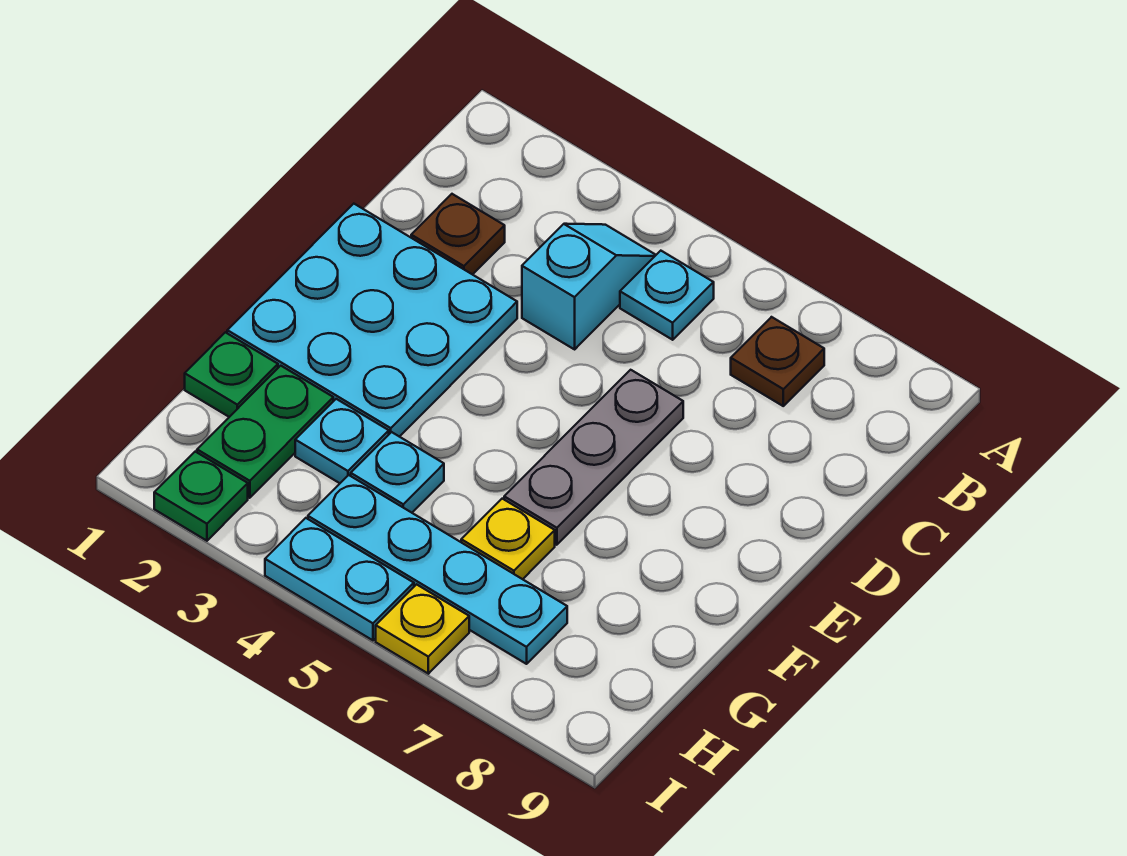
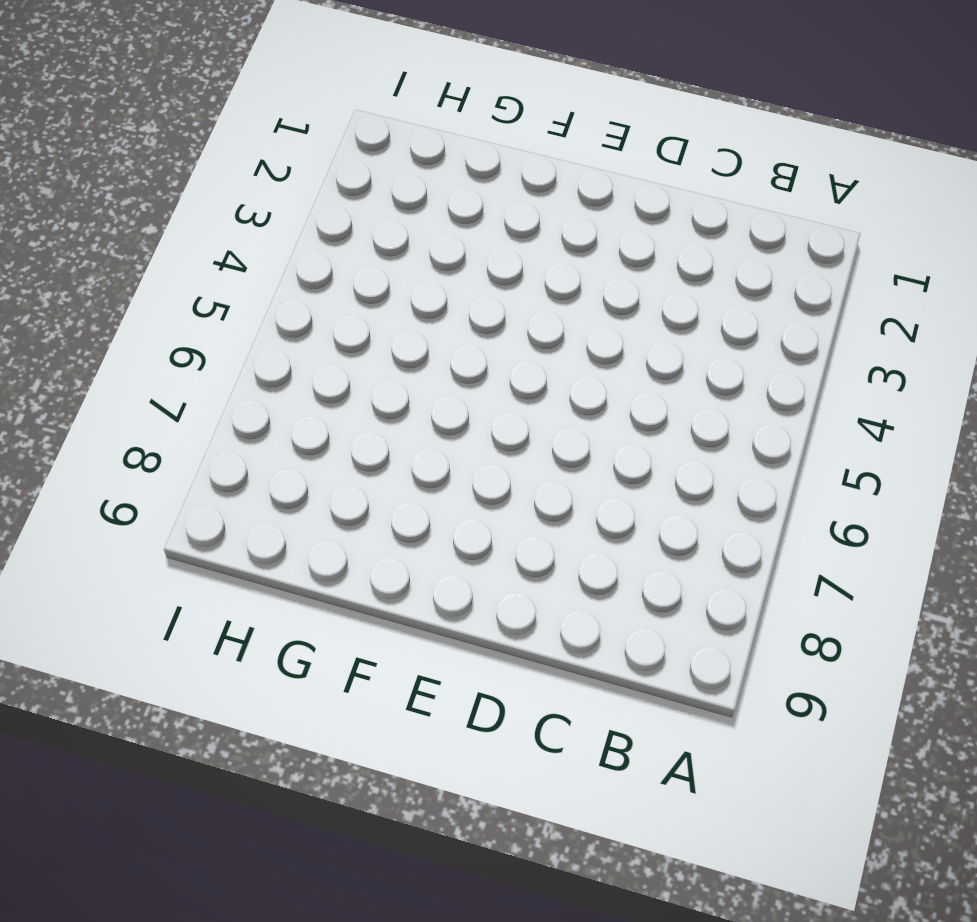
none -> cyan slope B4:C4 level 1 top C
none -> cyan plate B5 level 1
none -> brown plate B7 level 1

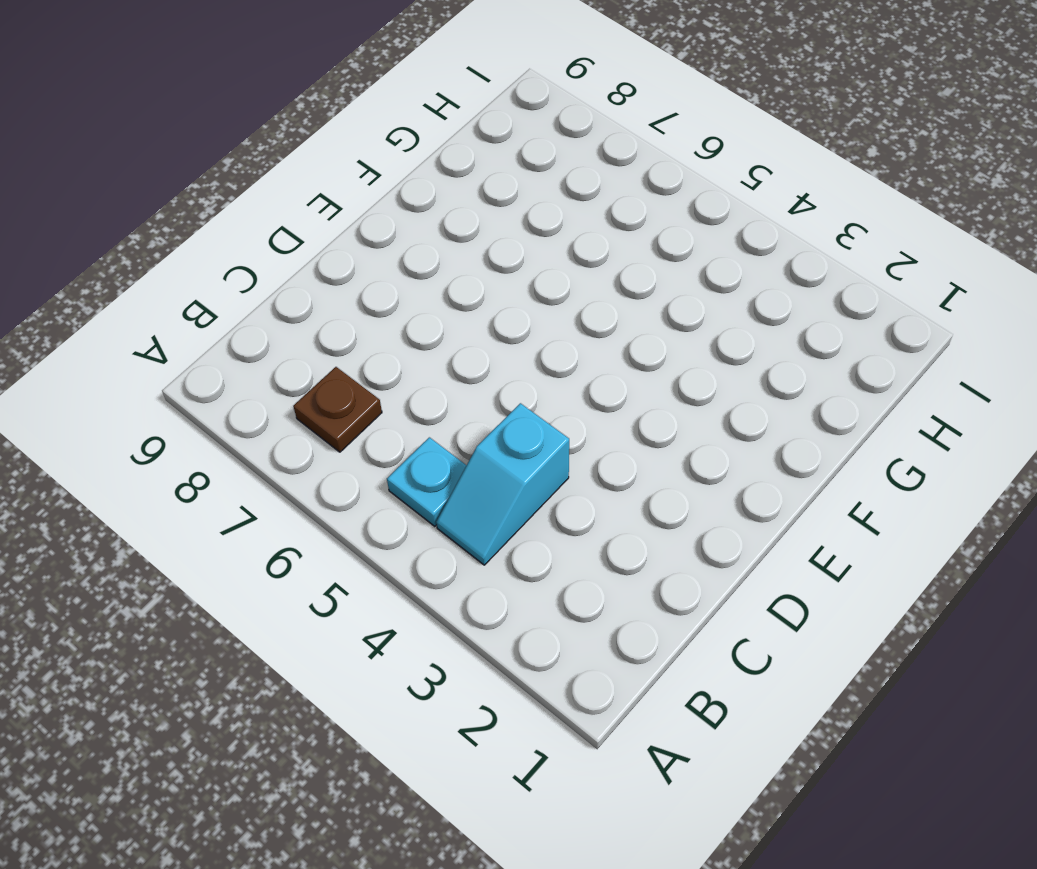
none -> brown plate C2 level 1
none -> cyan plate D1:F3 level 1
none -> grey plate D6:F6 level 1

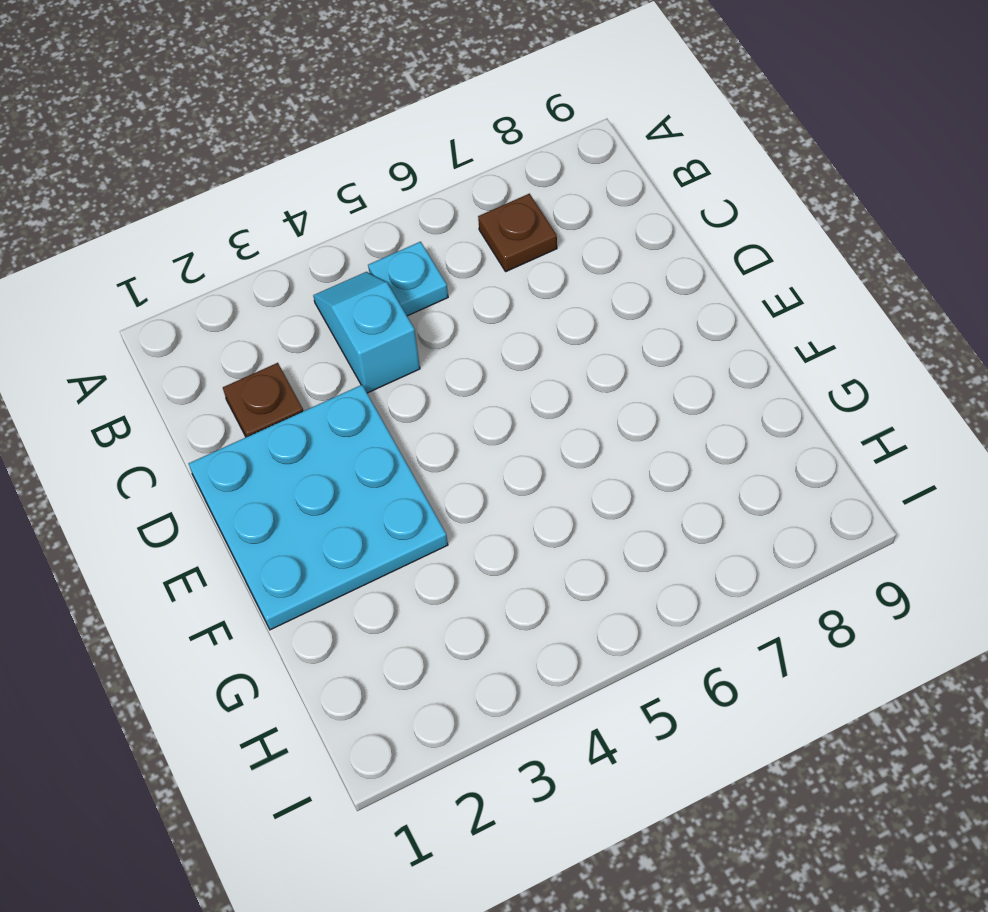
none -> grey plate D6:F6 level 1
none -> green plate G1 level 1
none -> green plate G2:H2 level 1

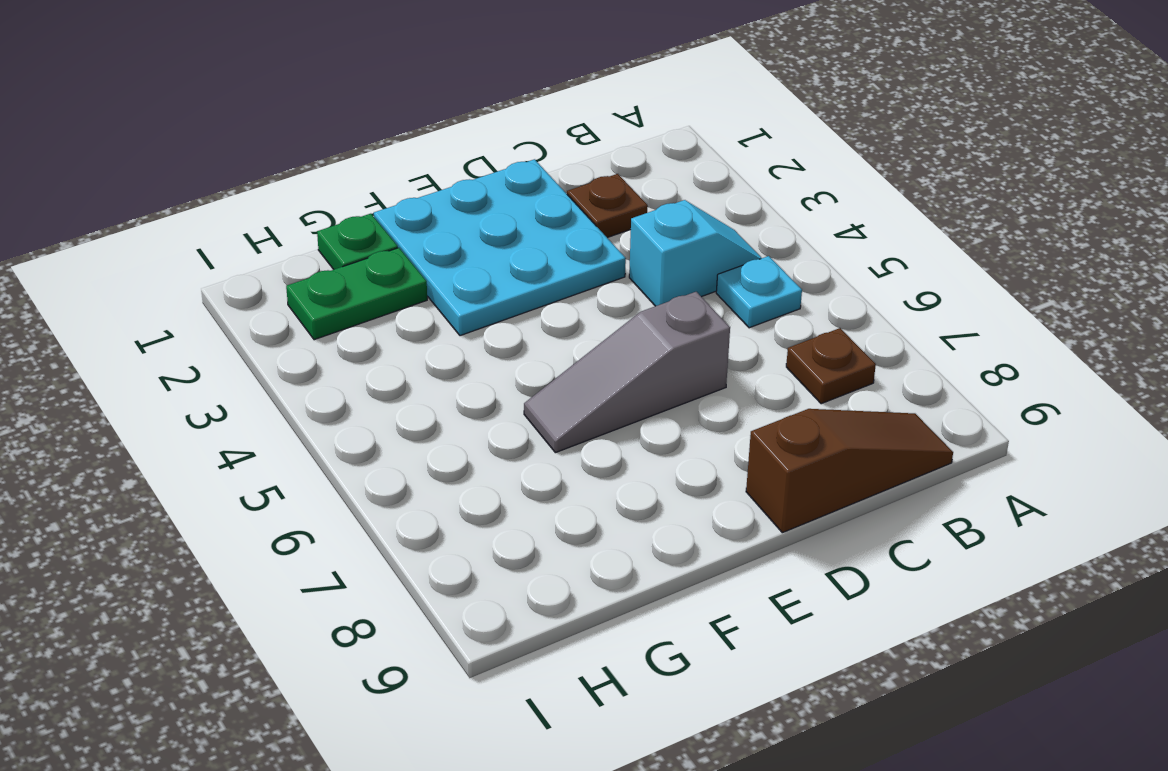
brown slope B9:D9 level 1 top D -> none
grey slope D6:F6 level 1 top D -> grey plate D6:F6 level 1
none -> cyan plate G3 level 1
none -> cyan plate G4 level 1
none -> yellow plate G6 level 1

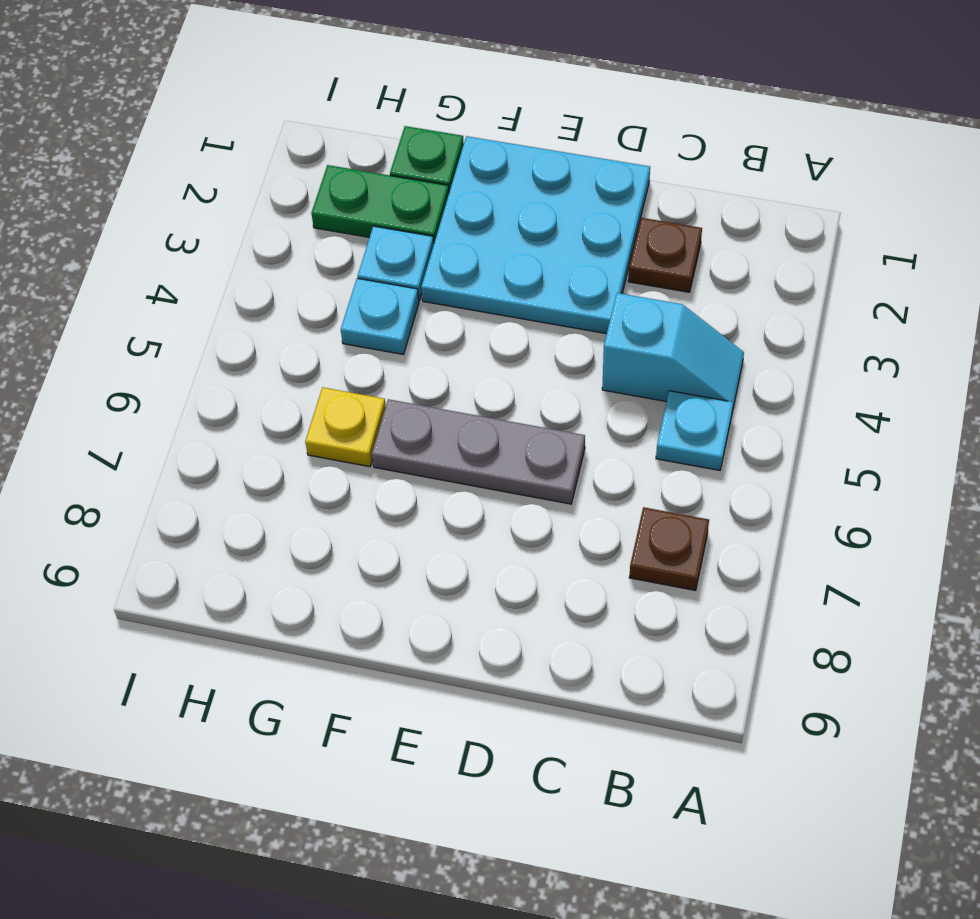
none -> cyan plate H4:H7 level 1
none -> green plate I2 level 1
none -> cyan plate I4:I5 level 1

